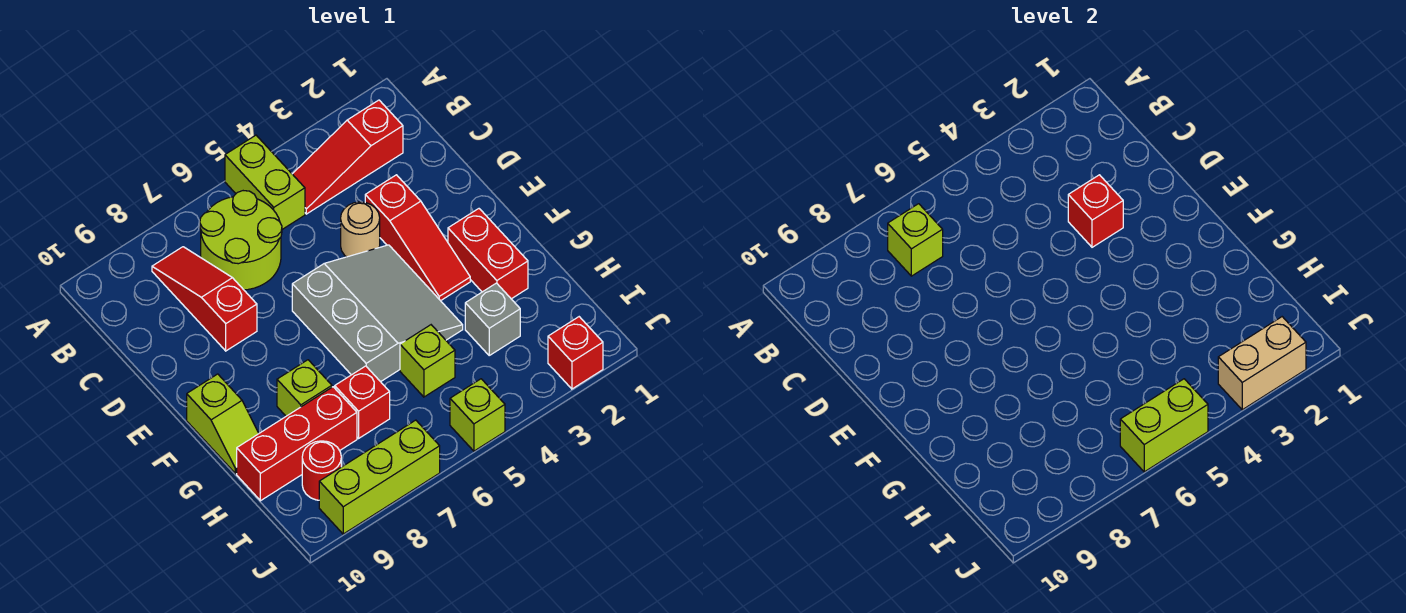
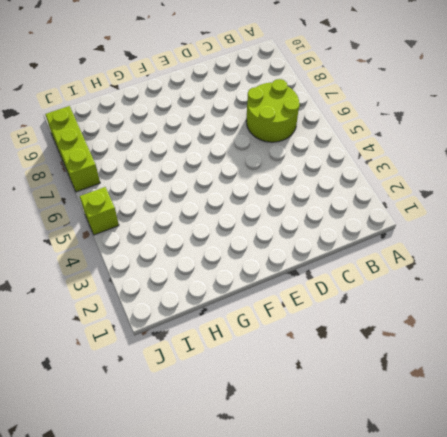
none -> lime brick A5:B5 level 1
none -> red slope B2:B4 level 1 top 2
none -> red slope B8:D8 level 1 top D

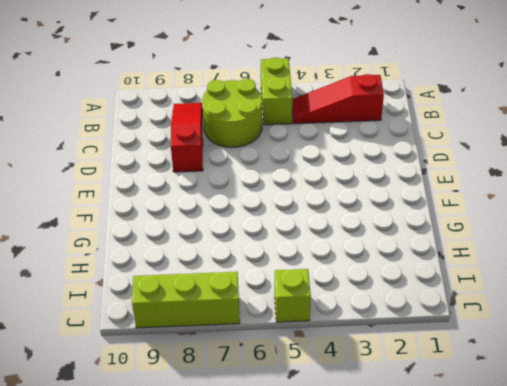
none -> red slope D3:F3 level 1 top D
none -> tan round brick D4 level 1
none -> grey slope E4:G6 level 1 top 6

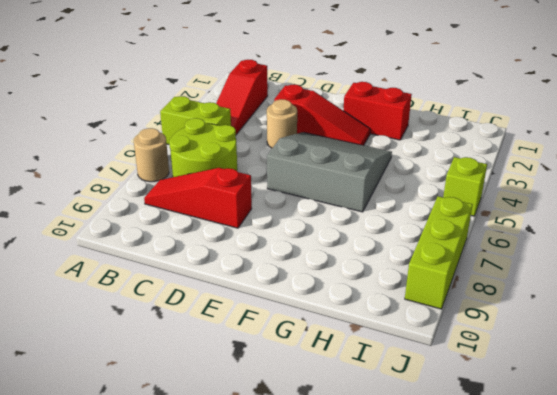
tan round brick A7 level 1 -> none
none -> lime slope F10:G10 level 1 top F
none -> lime brick G8 level 1
none -> grey brick H3 level 1

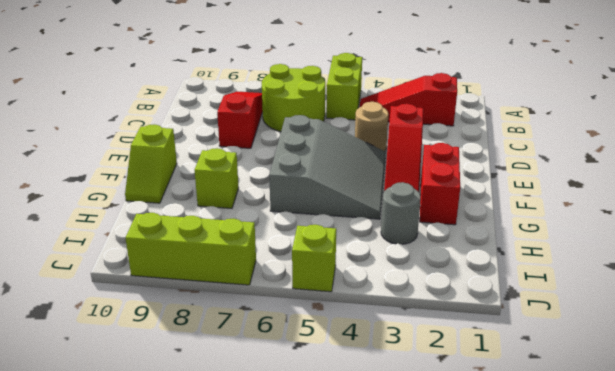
grey round brick H3 level 1 -> grey brick H3 level 1
none -> lime brick H5 level 1
none -> red brick H7 level 1
none -> red brick H8:H10 level 1

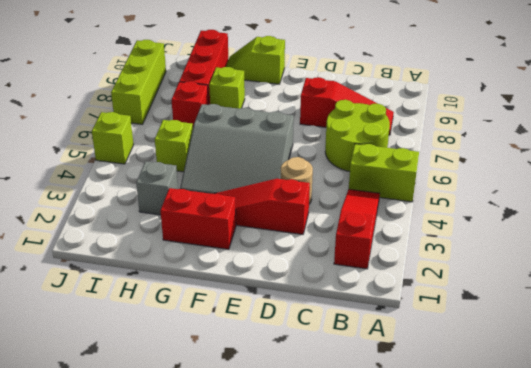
none -> red round brick I9 level 1
none -> red brick J2 level 1
none -> lime brick B7 level 2

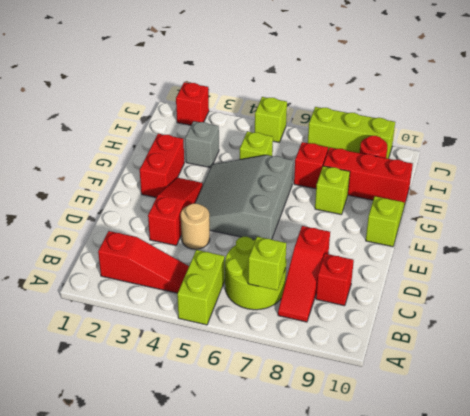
red brick C9 level 1 -> red brick D3 level 2
none -> tan brick J2:J3 level 2
none -> lime brick J5:J6 level 2

